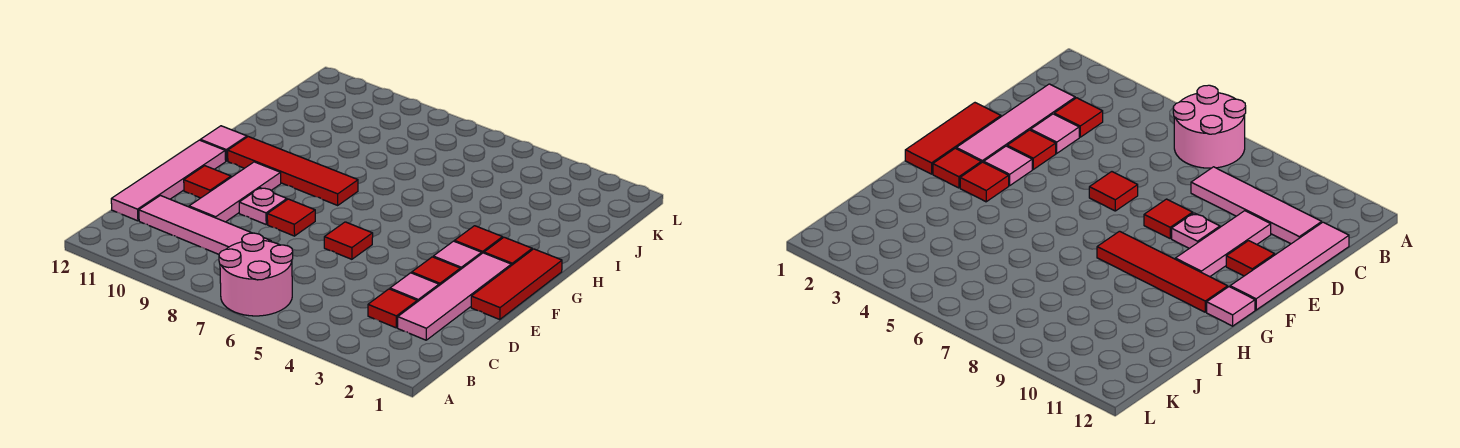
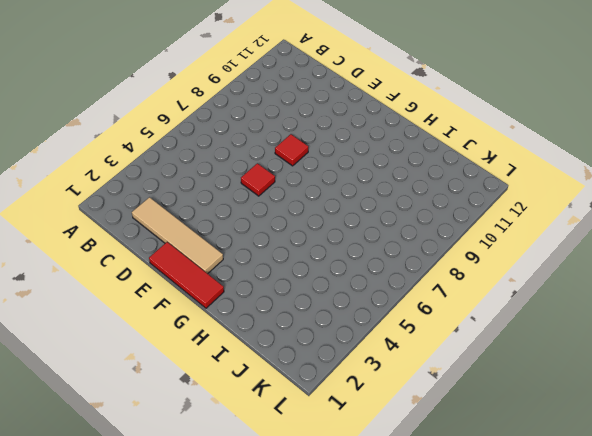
tan tile C2:F2 level 1 -> pink tile C2:F2 level 1
none -> pink round brick A6:B7 level 1
none -> red tile C3 level 1
none -> pink tile C8:C11 level 1

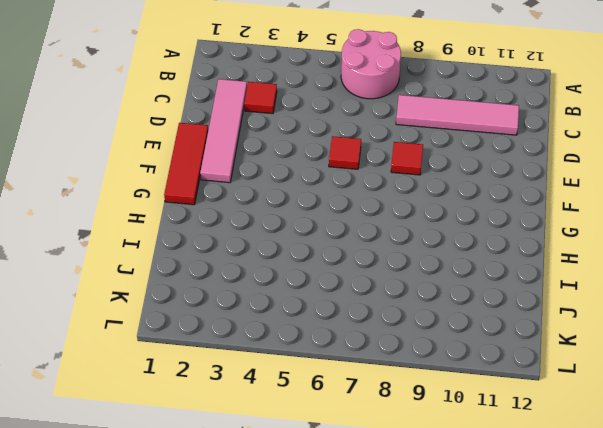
none -> pink tile C12:F12 level 1
none -> pink tile D3 level 1
none -> pink tile D10:F10 level 1

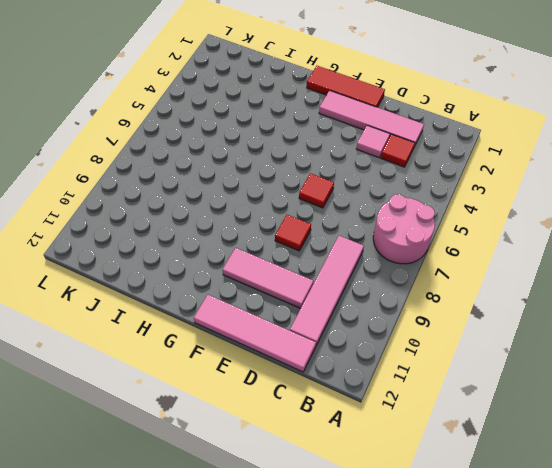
none -> red tile E3 level 1
none -> pink plate E9 level 1
none -> red tile E11 level 1

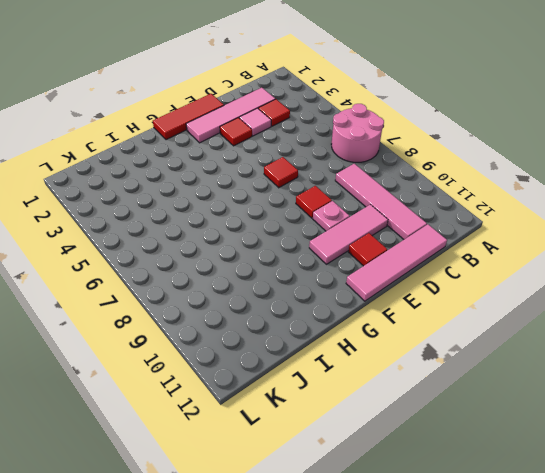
none -> pink tile F3 level 1
none -> red tile G2 level 1
none -> red tile G3 level 1

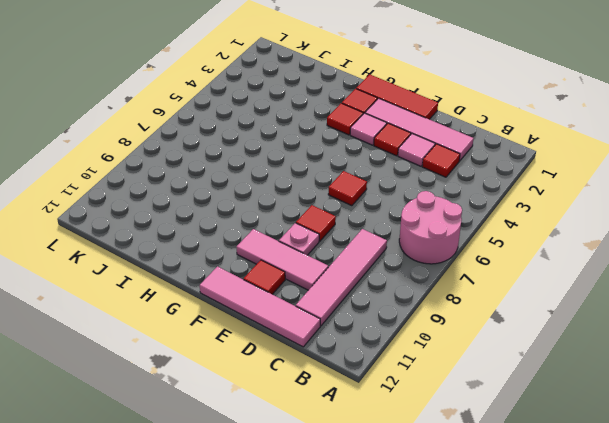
none -> red tile G8:G11 level 1
none -> pink tile G12 level 1

